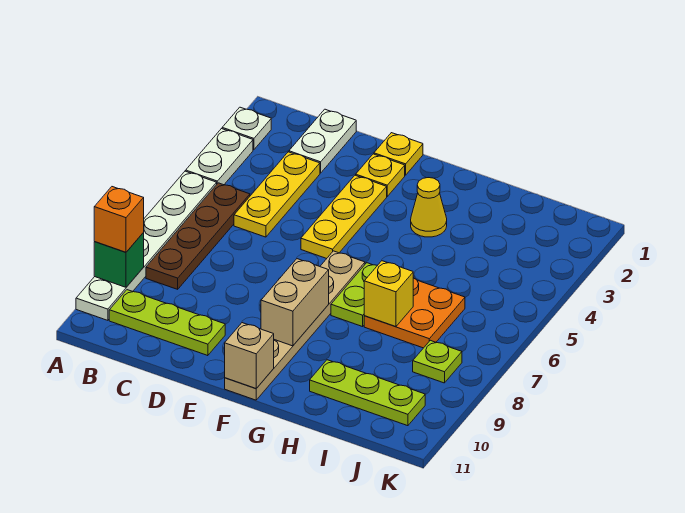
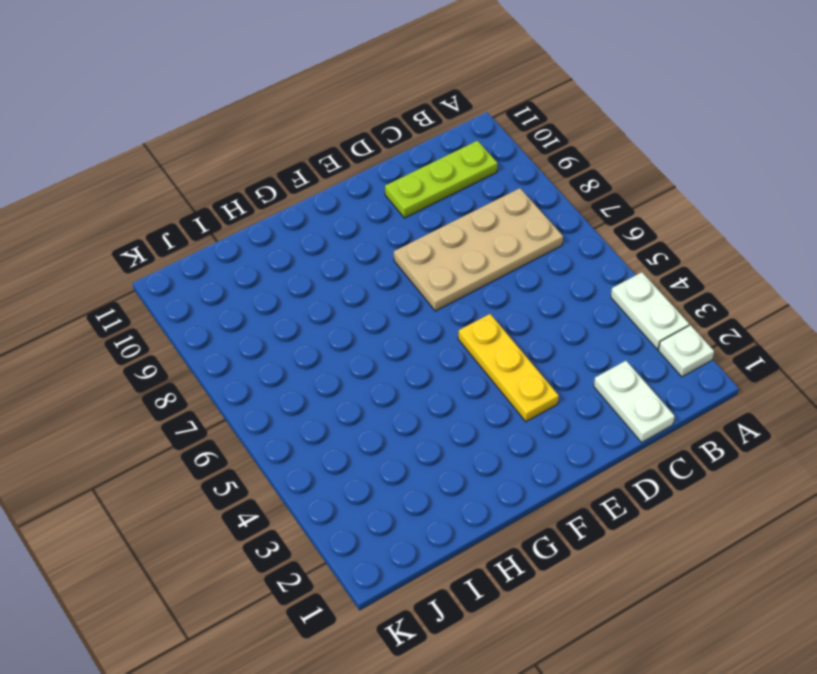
tan plate B7:E8 level 1 -> brown plate B5:B8 level 1
none -> white plate A5:A10 level 1
none -> yellow plate C3:C5 level 1
none -> yellow plate E1 level 1

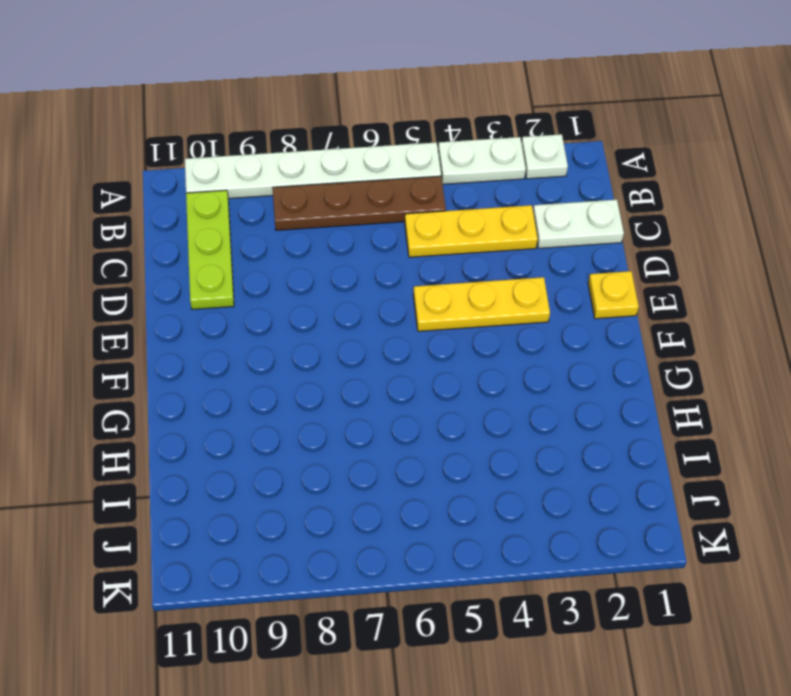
none -> yellow plate E2 level 1
none -> tan plate F6:F11 level 1
none -> yellow cone G3 level 1

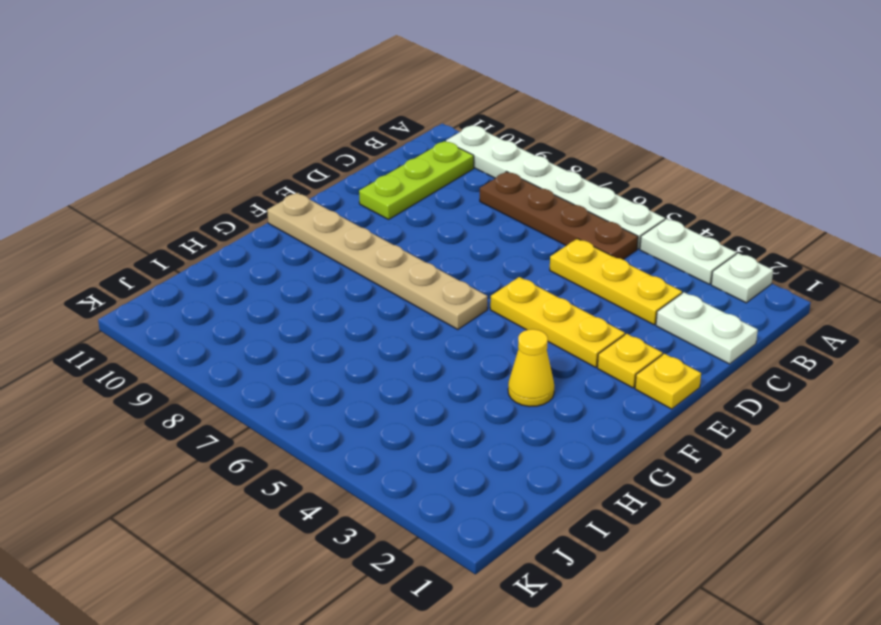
none -> lime plate G6:G7 level 1
none -> orange plate H6:I7 level 1
none -> lime plate H10:J10 level 1

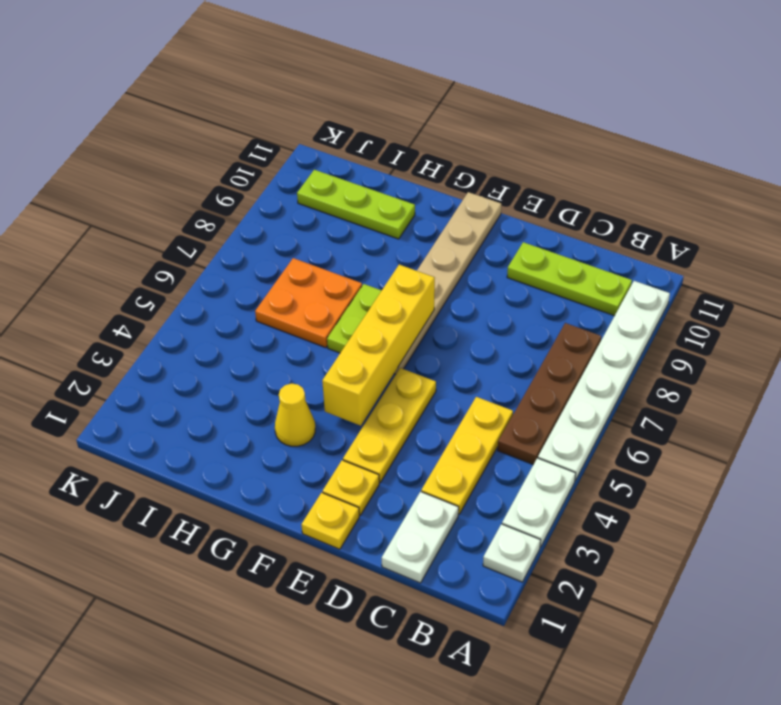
yellow brick F4:F7 level 2 -> none
none -> lime plate J8 level 1
none -> green brick A9 level 2
none -> tan brick F8:F9 level 2

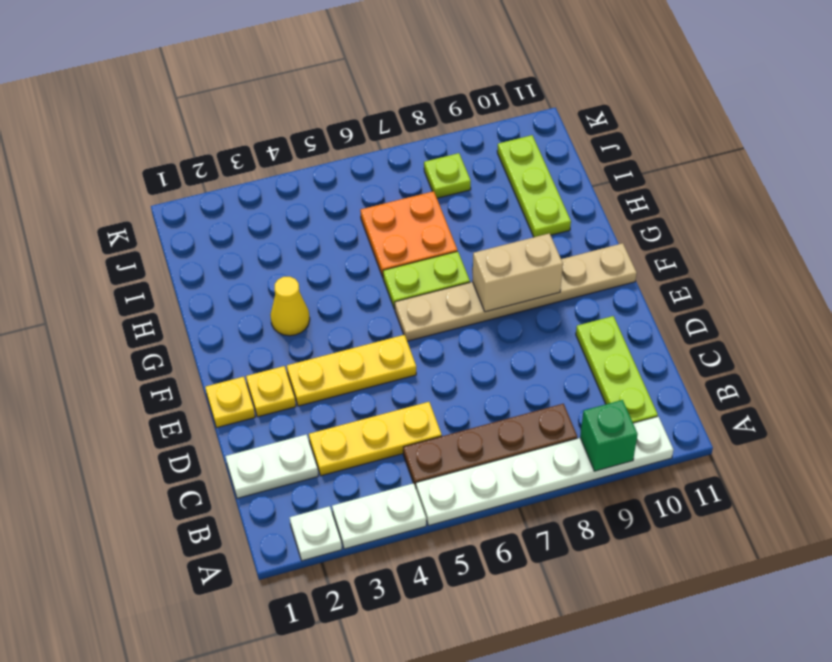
none -> tan brick F11 level 2
none -> yellow brick H7 level 2
none -> orange brick A9 level 3

